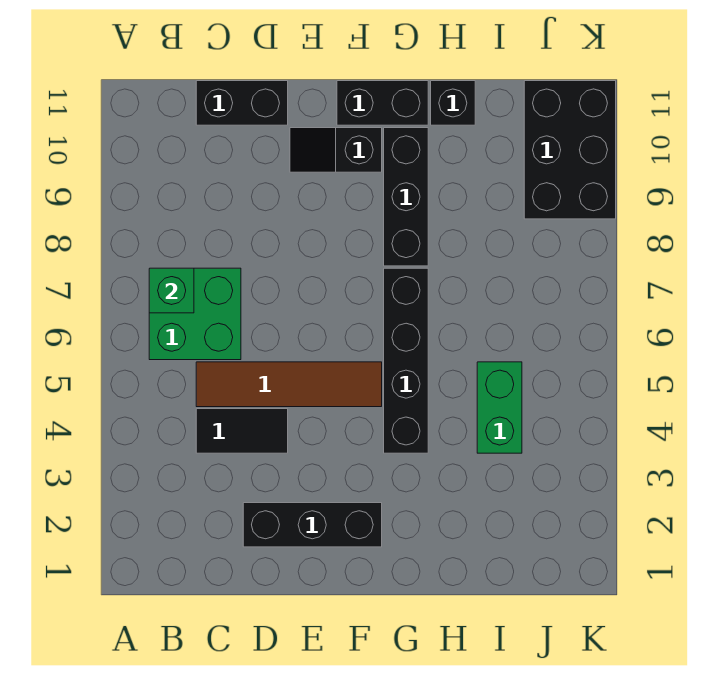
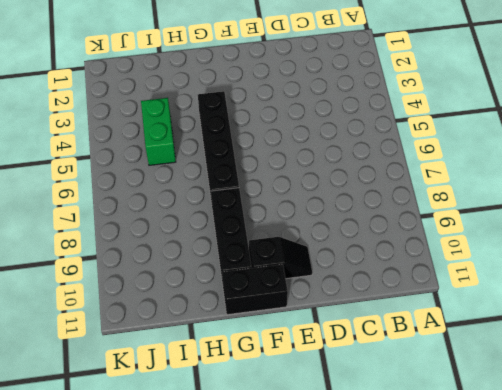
none -> green brick B6:C7 level 1
none -> black tile C4:D4 level 1
none -> brown tile C5:F5 level 1

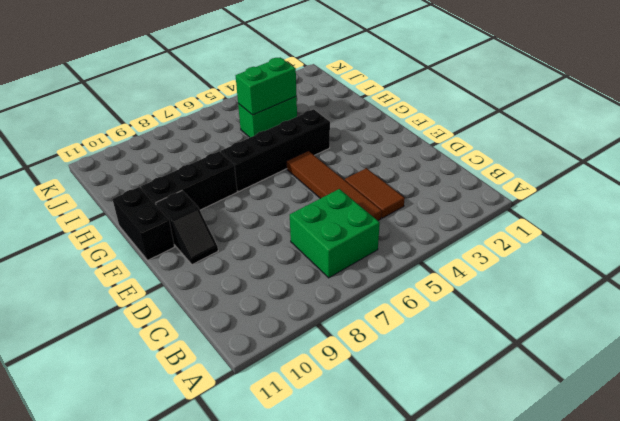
brown tile C4:D4 level 1 -> black tile C4:D4 level 1
green brick I4:I5 level 2 -> none
none -> black brick C11:D11 level 1
none -> black brick D2:F2 level 1
none -> black brick H11 level 1

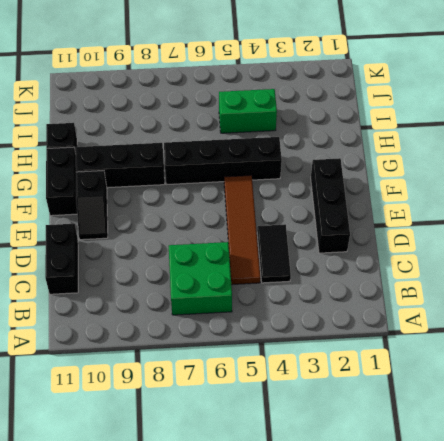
none -> black brick J9:K11 level 1
none -> green brick B7 level 2

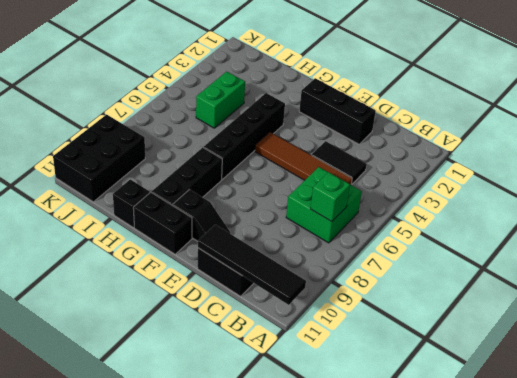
black tile A11:D11 level 2 -> none

